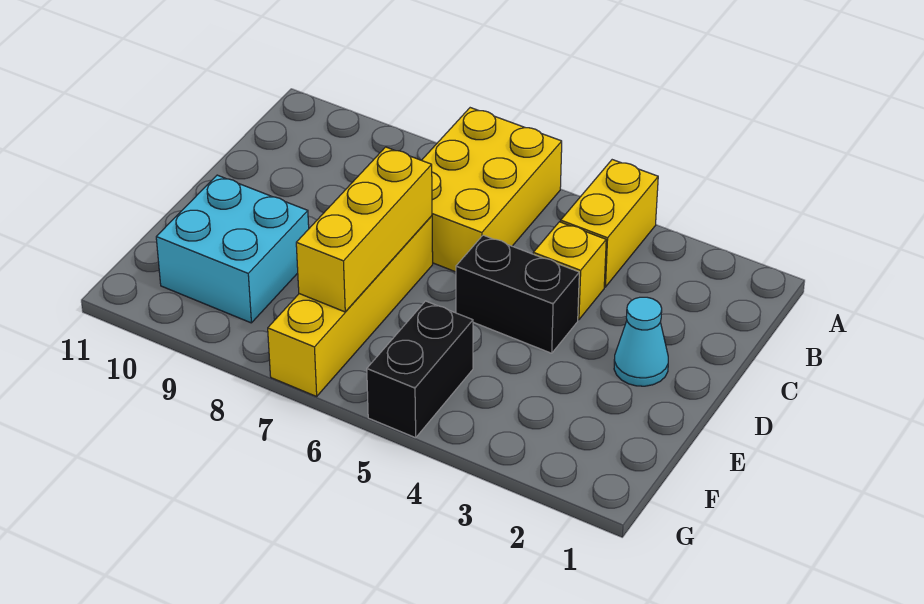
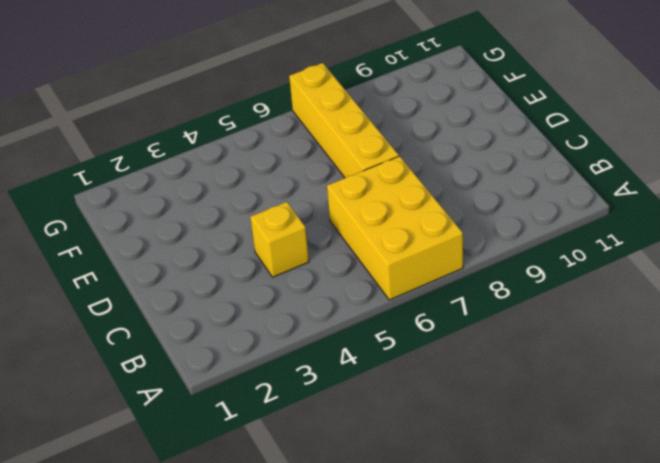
none -> yellow brick A4:B4 level 1
none -> cyan cone D2 level 1

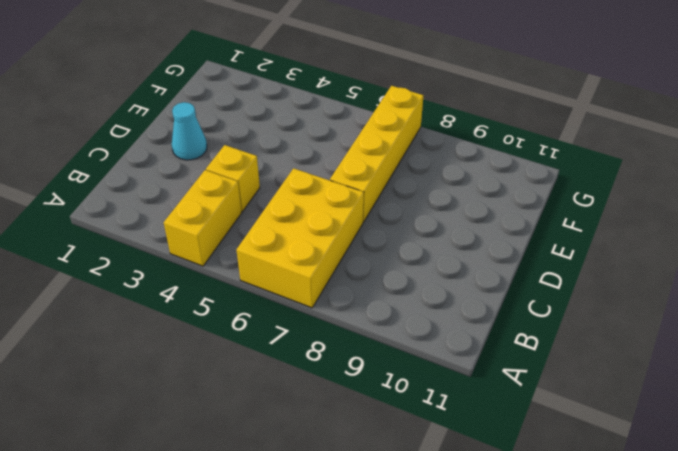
none -> black brick D4:D5 level 1
none -> cyan brick E9:F10 level 1

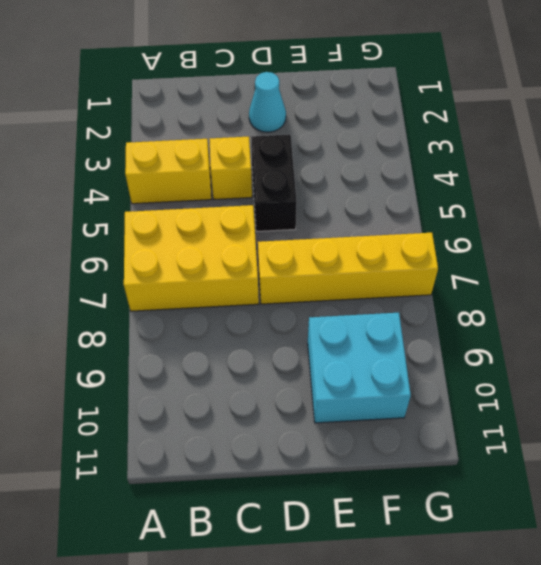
none -> black brick F5:G5 level 1
none -> yellow brick D7:F7 level 2

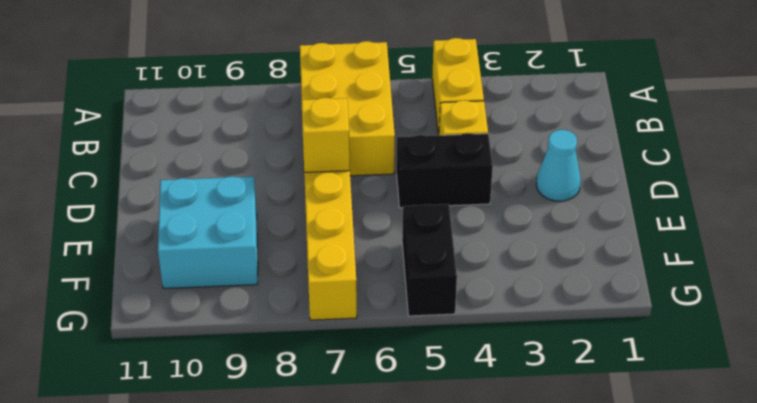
yellow brick D7 level 2 -> yellow brick D7:F7 level 2

